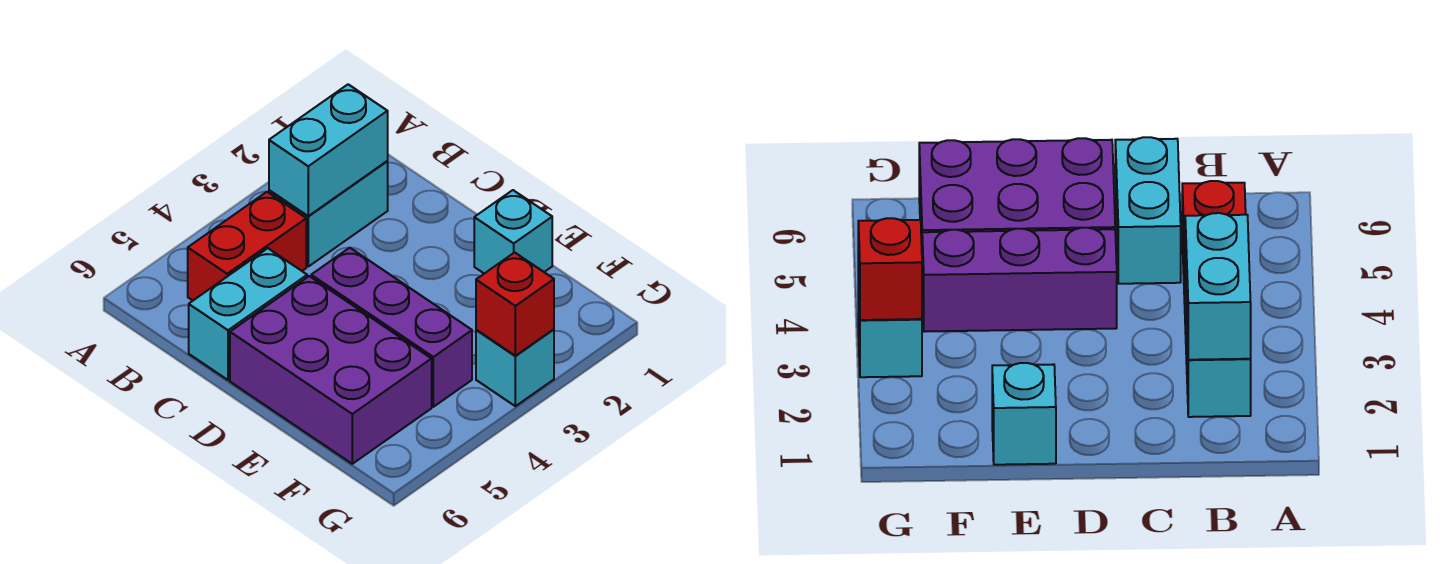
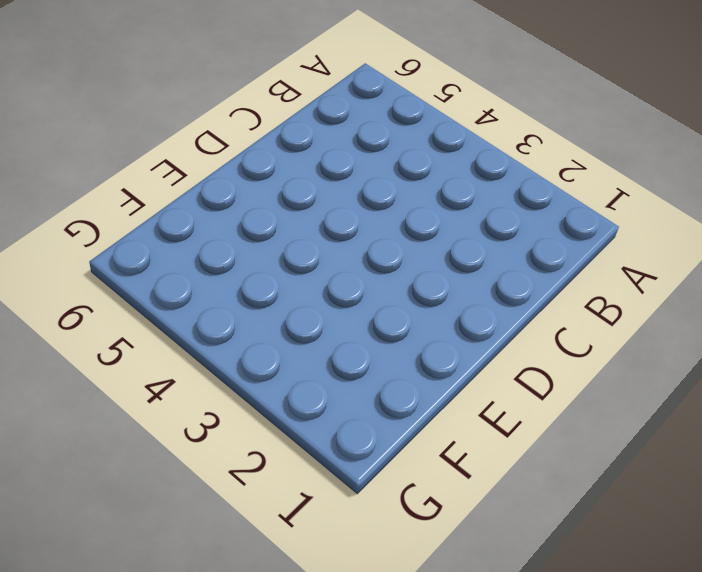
none -> cyan brick B2:B3 level 1
none -> red brick B4:B5 level 1

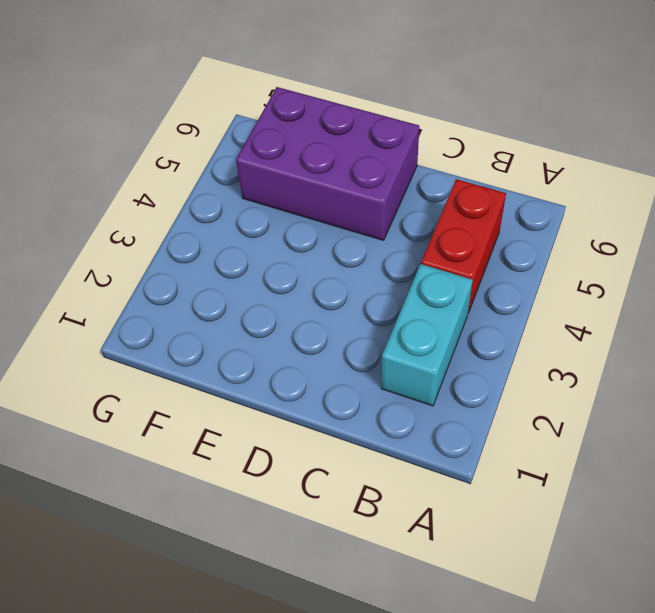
none -> cyan brick C5:C6 level 1
none -> purple brick D4:F4 level 1

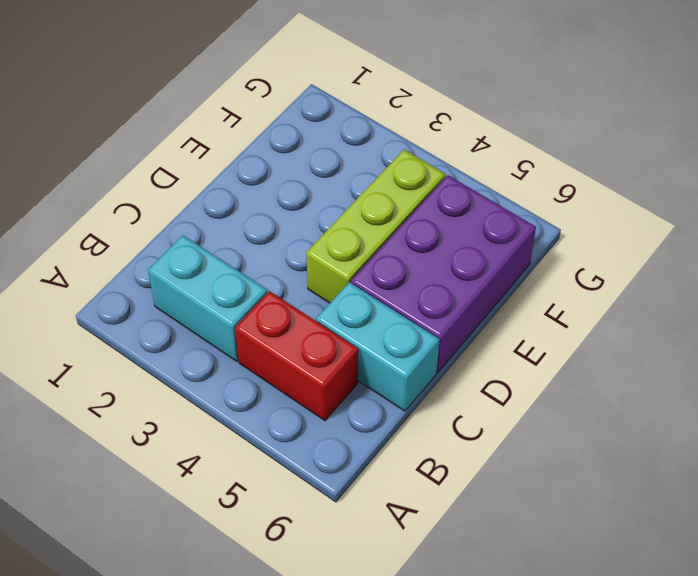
lime brick D4:F4 level 1 -> purple brick D4:F4 level 1
none -> cyan brick E1 level 1
none -> cyan brick G3 level 1

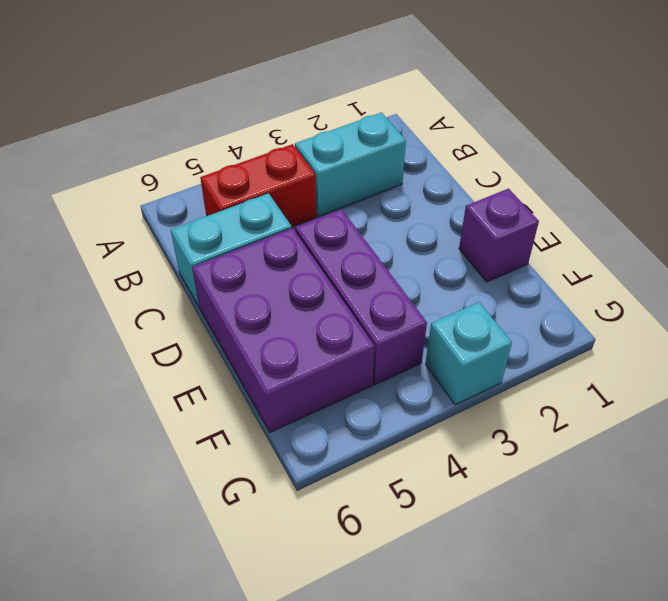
purple brick E1 level 1 -> cyan brick E1 level 1
none -> cyan brick B2:B3 level 2
none -> red brick G3 level 2

